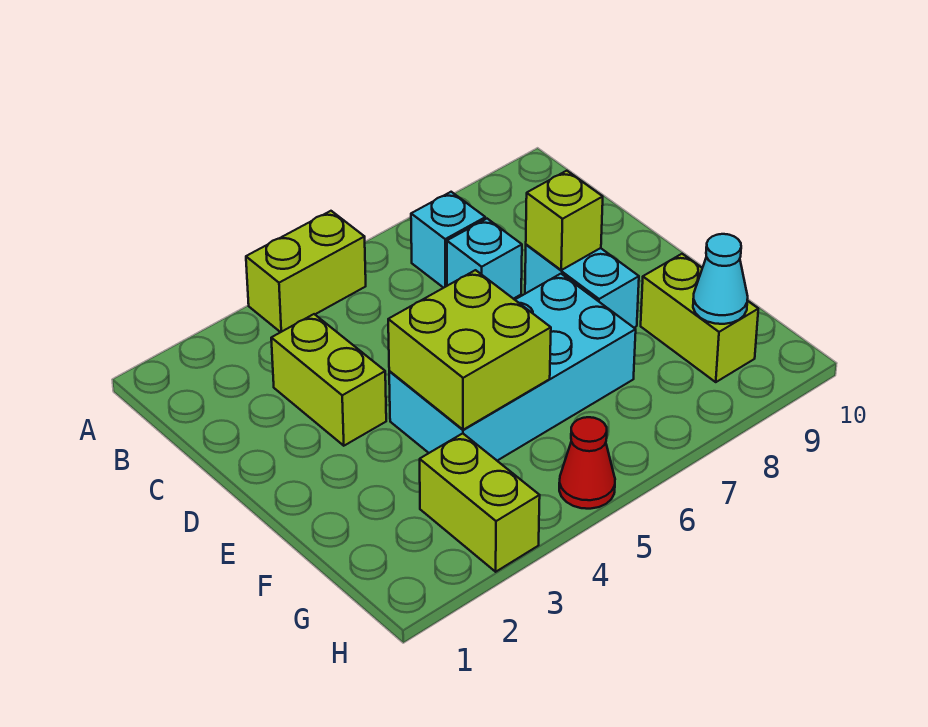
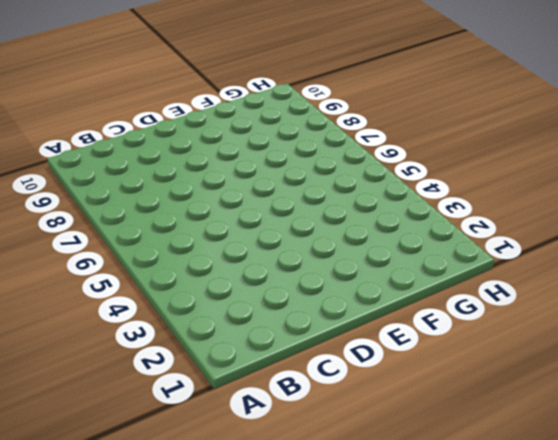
none -> lime brick A4:A5 level 1
none -> cyan brick B7 level 1
none -> lime brick C3:D3 level 1

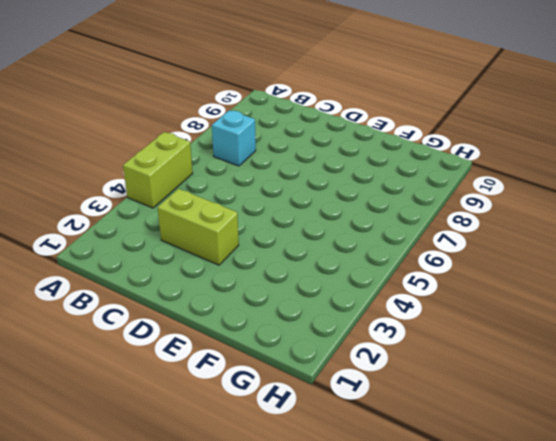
none -> cyan brick C7 level 1
none -> cyan brick D8:E8 level 1
none -> cyan brick E4:F7 level 1

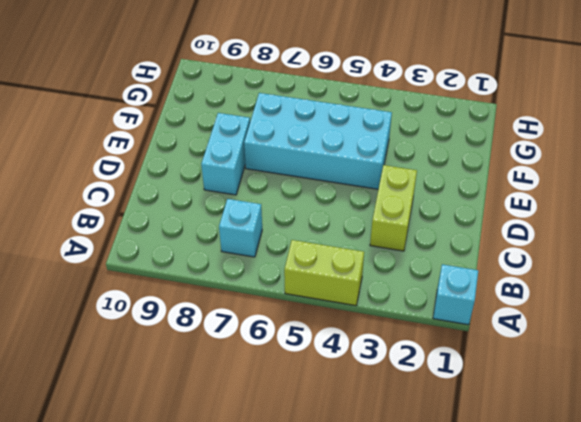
cyan brick A1 level 1 -> cyan brick C7 level 1
none -> lime brick F9:G9 level 1
none -> lime brick G3:H3 level 1
none -> red cone H5 level 1

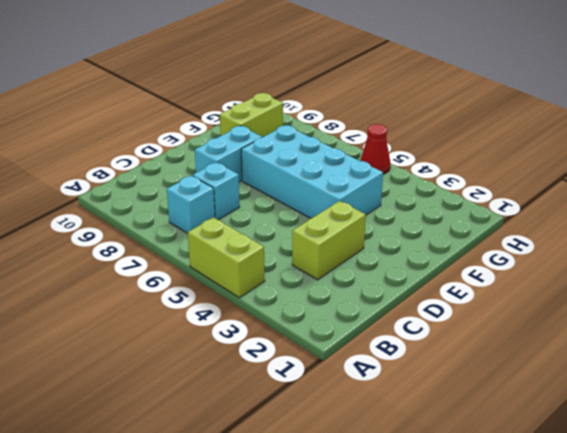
none -> lime brick G3:H3 level 1
none -> lime brick D8 level 2
none -> lime brick E4:F5 level 2

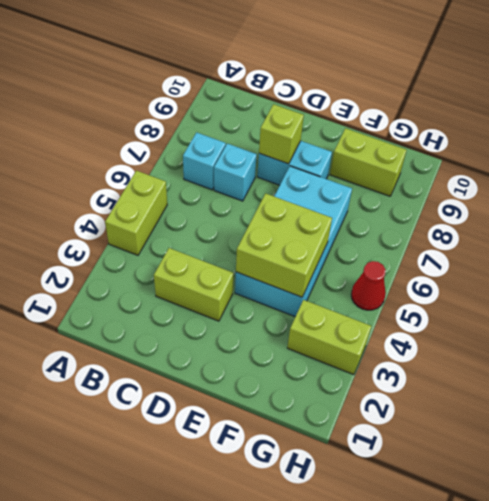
none -> cyan cone G9 level 2

